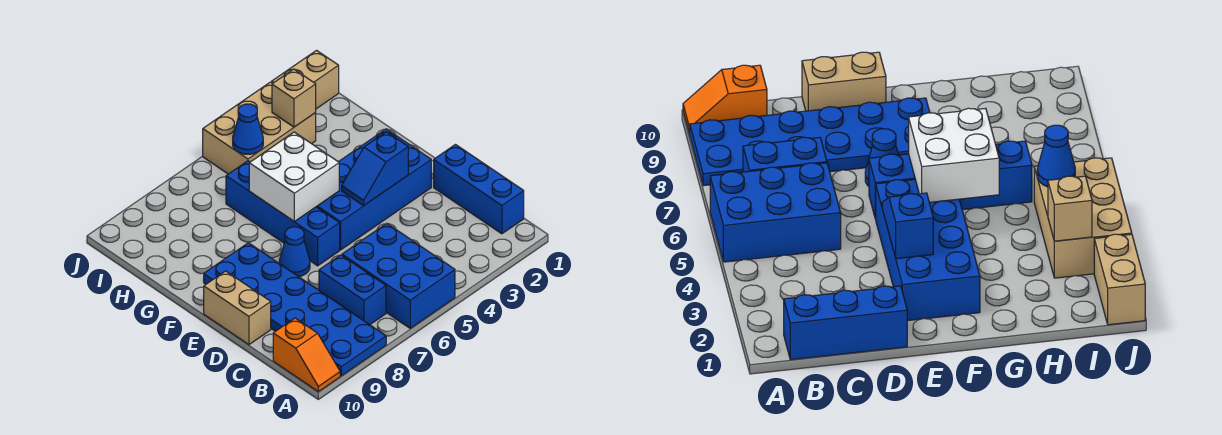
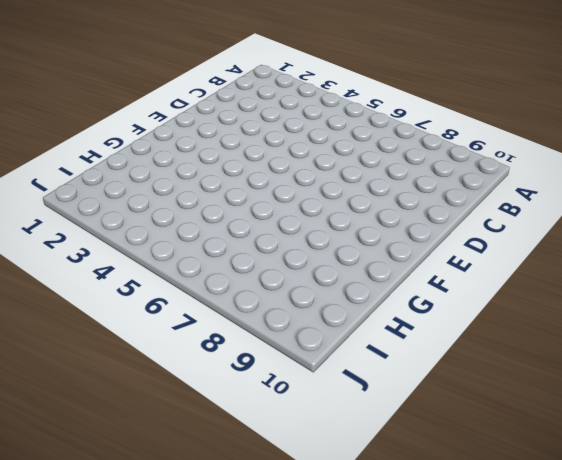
none -> blue brick A5:C6 level 1
none -> blue plate A8:F9 level 1
none -> orange slope A10:B10 level 1 top B

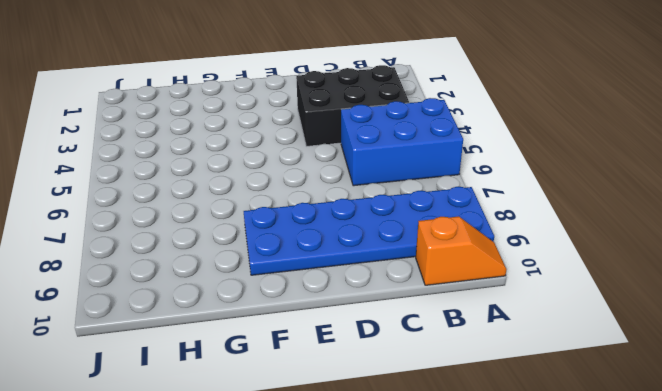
black brick B3:D4 level 1 -> none
none -> blue brick B1:D1 level 1
none -> blue brick B7:C7 level 1
none -> tan brick D10:E10 level 1

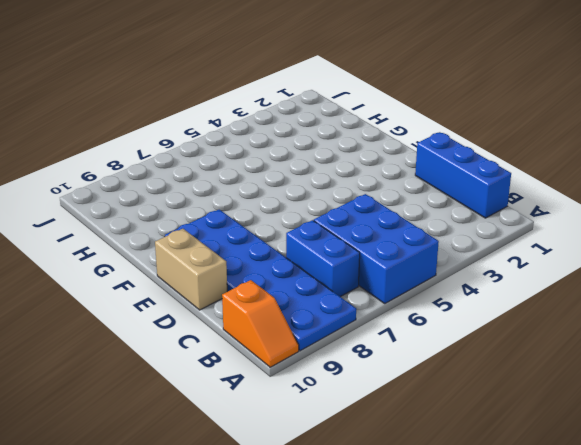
none -> blue brick E2:F5 level 1
none -> blue brick E6:H6 level 1
none -> blue cone E7 level 1

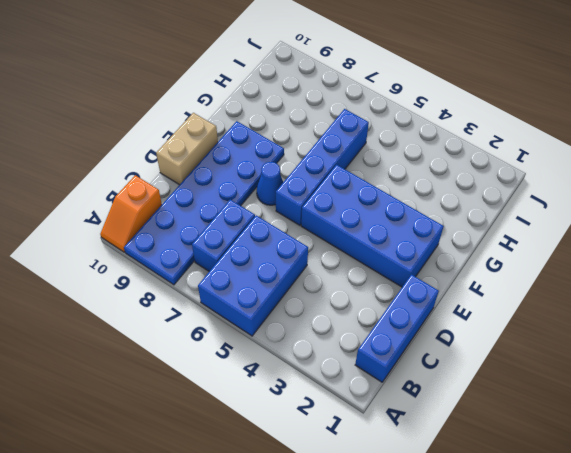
none -> tan brick I3:J5 level 1
none -> tan brick J1:J2 level 1
none -> blue slope E3:E4 level 2 top 3

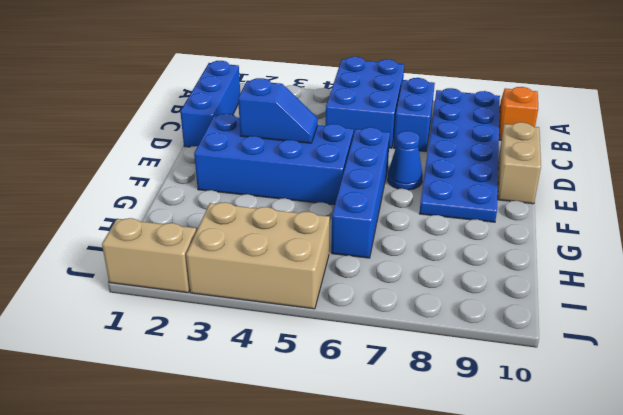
none -> white brick F5:G6 level 2
none -> tan brick I3 level 2
none -> blue cone I5 level 2

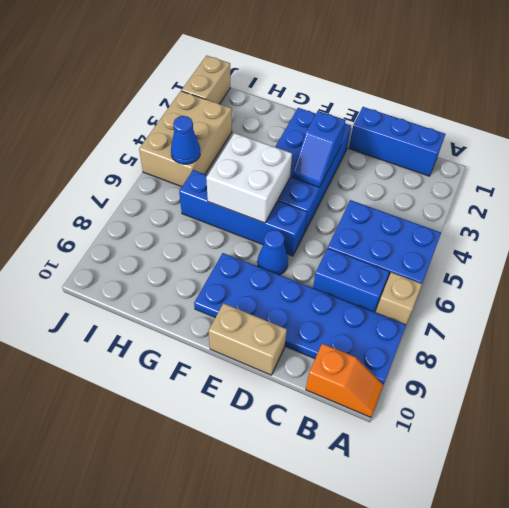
tan brick A7 level 1 -> tan brick I3 level 2

